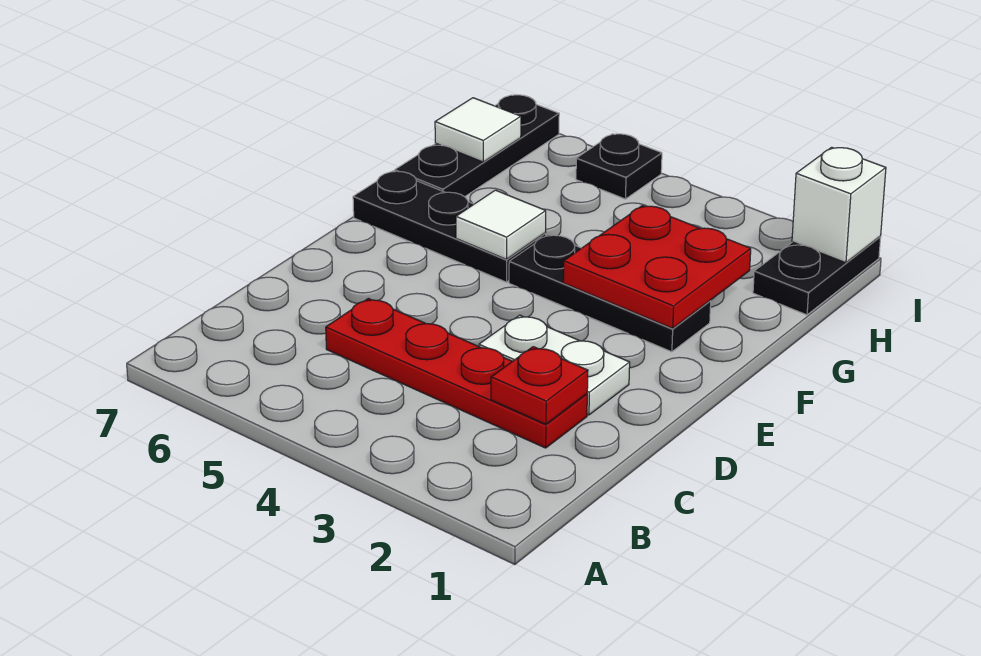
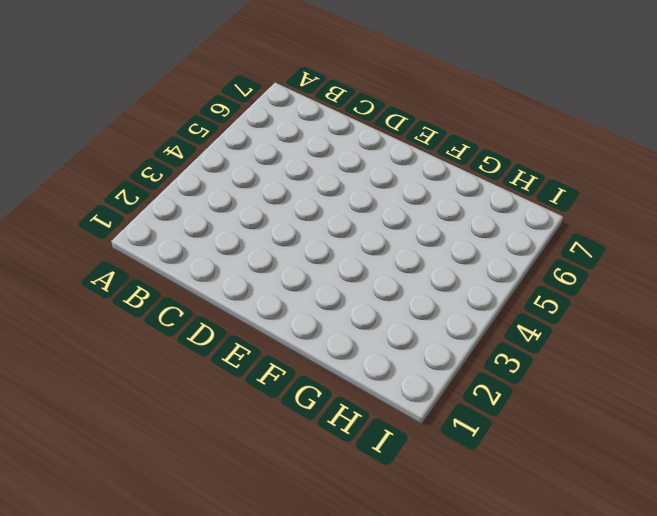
none -> red plate C2:C5 level 1
none -> white plate D2:D3 level 1
none -> black plate F2:F4 level 1

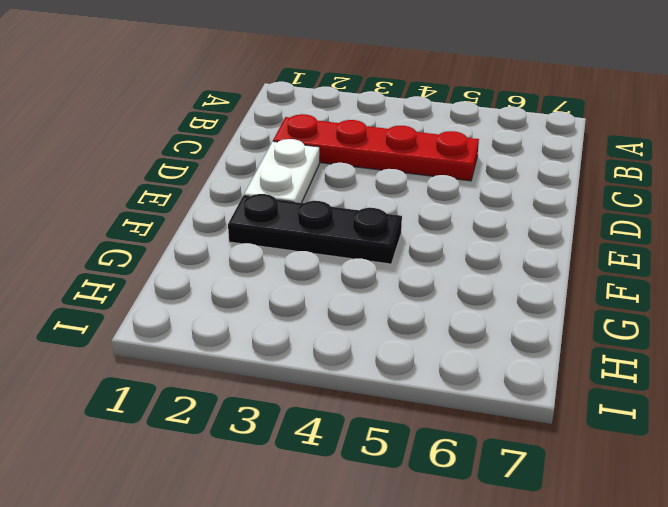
white plate D2:E2 level 1 -> white plate D2:D3 level 1
none -> black plate F5:F7 level 1
none -> black plate G7:I7 level 1
none -> black plate H1:I1 level 1

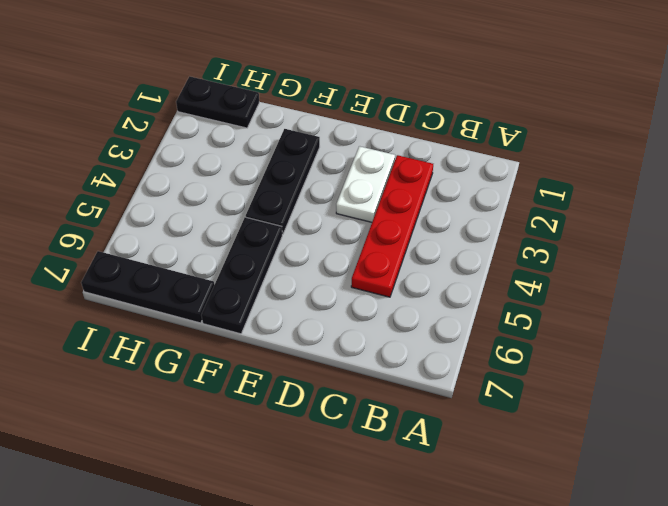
none -> black plate I5 level 1
none -> red plate C2 level 2
none -> red plate F2:G3 level 2

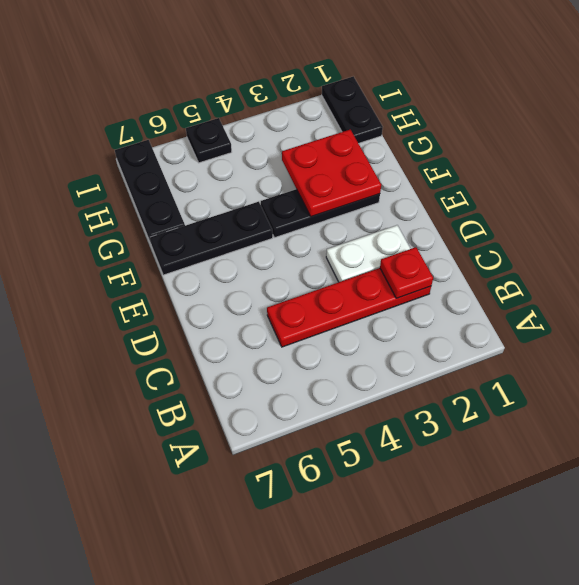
none -> white tile F5 level 2
none -> white tile H7 level 2
none -> white brick I1 level 2

